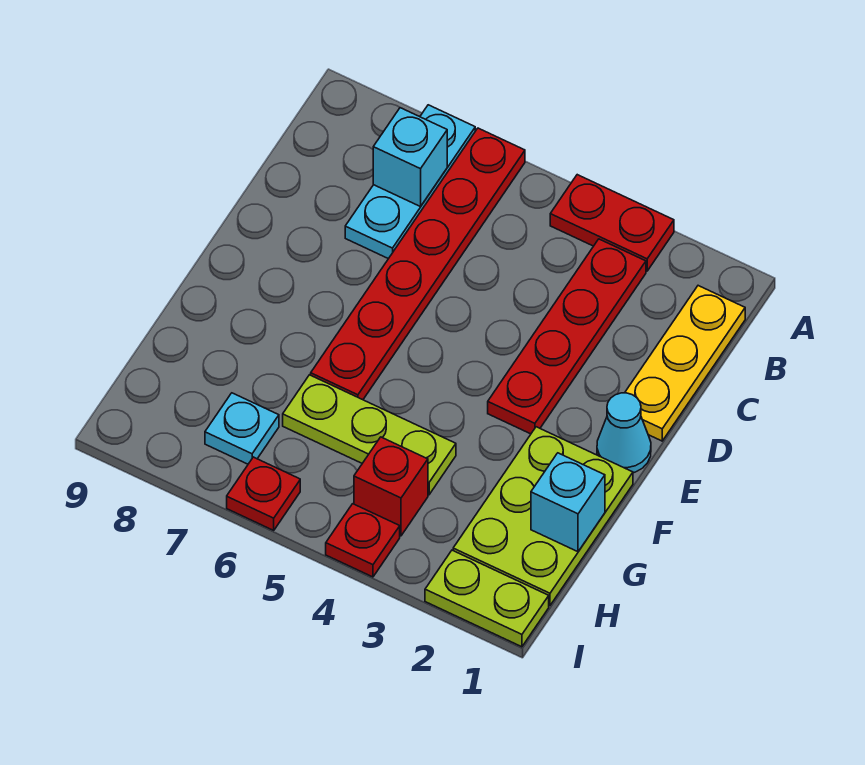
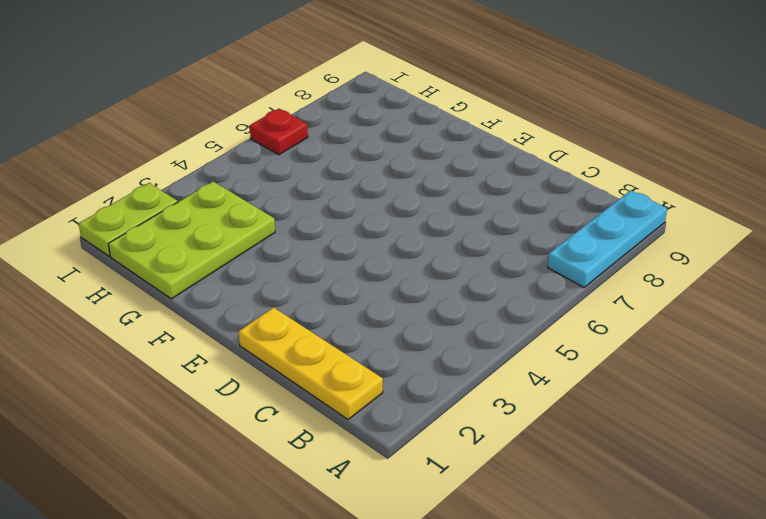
cyan plate A7:A9 level 1 -> cyan plate A7:C7 level 1
lime plate G1:H3 level 1 -> lime plate F1:H2 level 1
none -> red plate A3:A4 level 1
none -> red plate A6:F6 level 1
none -> red plate B3:E3 level 1

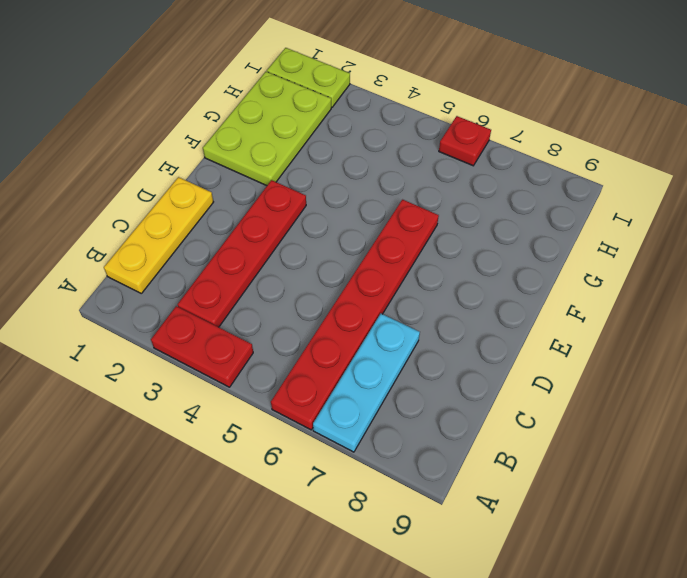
none -> cyan cone E1 level 1
none -> lime plate G4:G6 level 1
none -> red brick H4 level 1

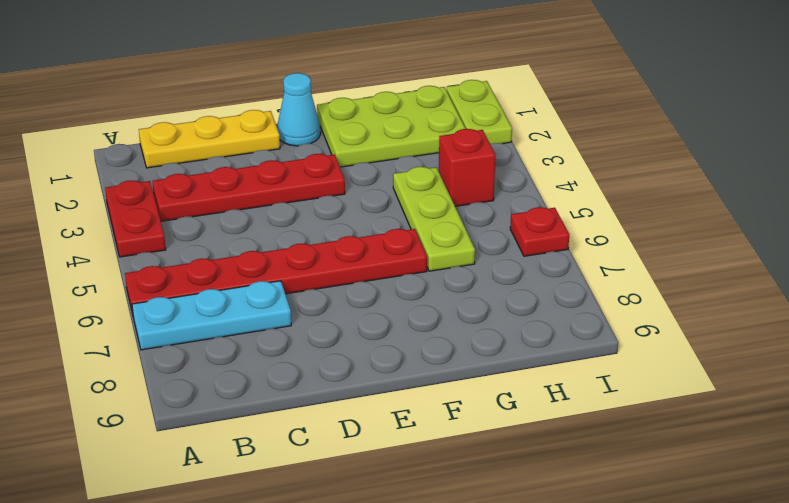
none -> cyan plate H7 level 1
none -> red plate I4 level 1
none -> cyan brick B7 level 2

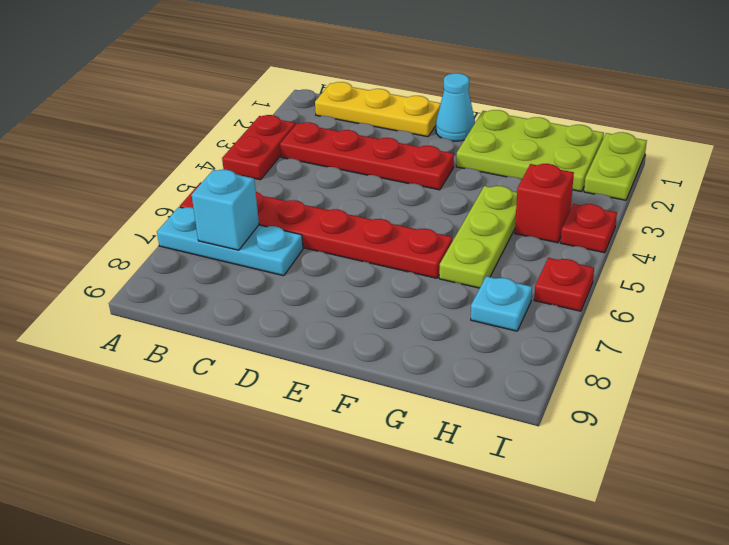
none -> cyan brick G1 level 2

